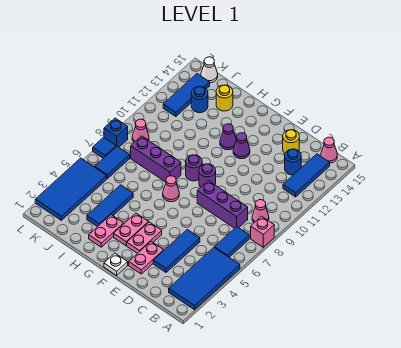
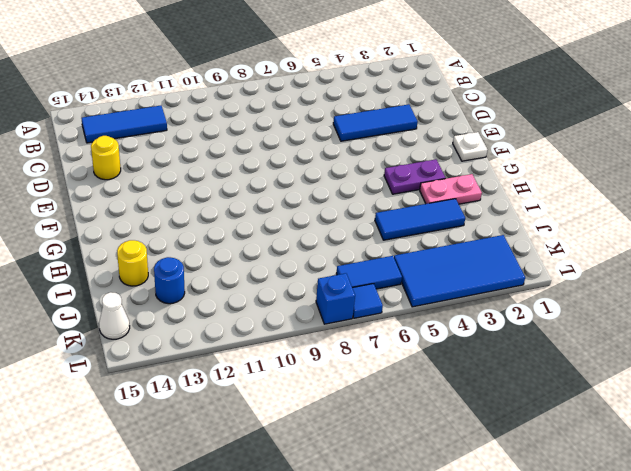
purple plate G3:G4 level 1 -> pink plate G3:G4 level 1
none -> blue tile A2:B5 level 1
none -> pink brick A8 level 1
none -> blue tile B6:B7 level 1
none -> pink cone B9 level 1

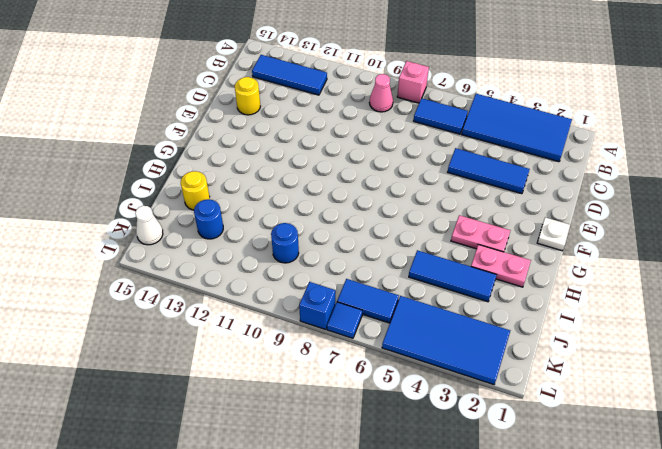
blue round brick J10 level 1 -> blue round brick C13 level 1
none -> pink cone B15 level 1
none -> purple brick C8:E8 level 1
none -> pink plate E2:E3 level 1
none -> pink plate F3:F4 level 1

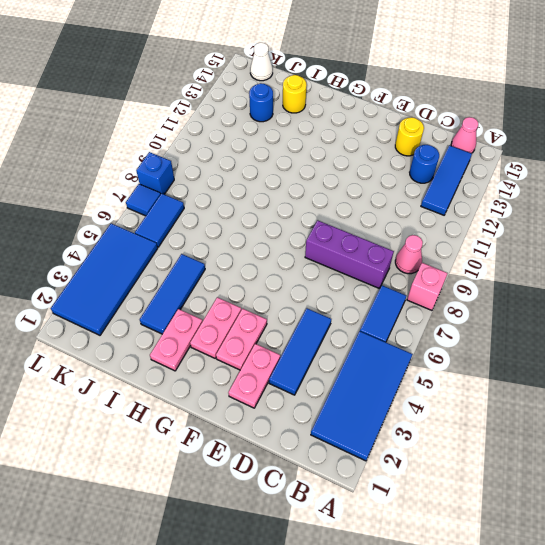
none -> white plate F1 level 1
none -> purple round brick F9 level 1
none -> purple cone F12 level 1
none -> pink cone G7 level 1

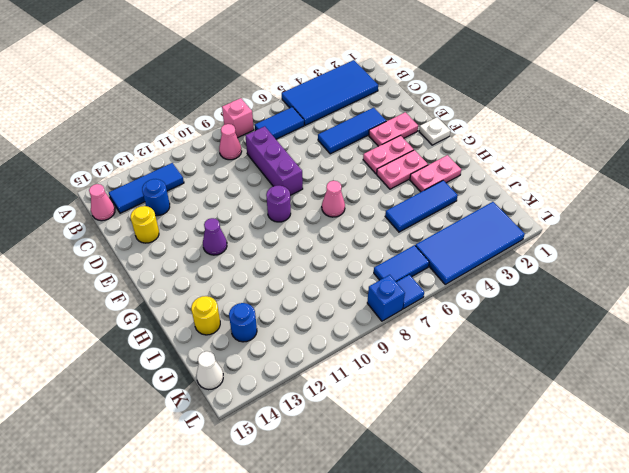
none -> purple round brick G9 level 1
none -> purple cone G12 level 1
none -> purple brick H8:J8 level 1
none -> pink cone K9 level 1

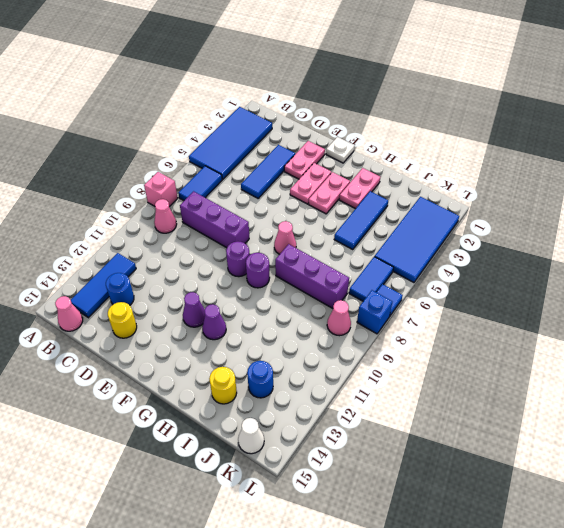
none -> blue tile K12:K14 level 1

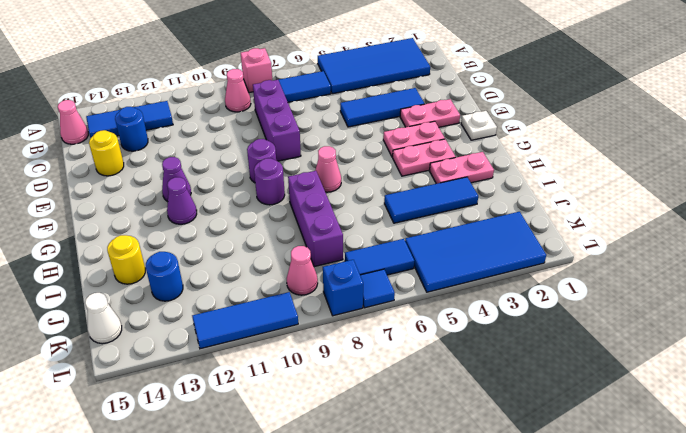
blue tile L10:L12 level 1 -> blue tile K12:K14 level 1

